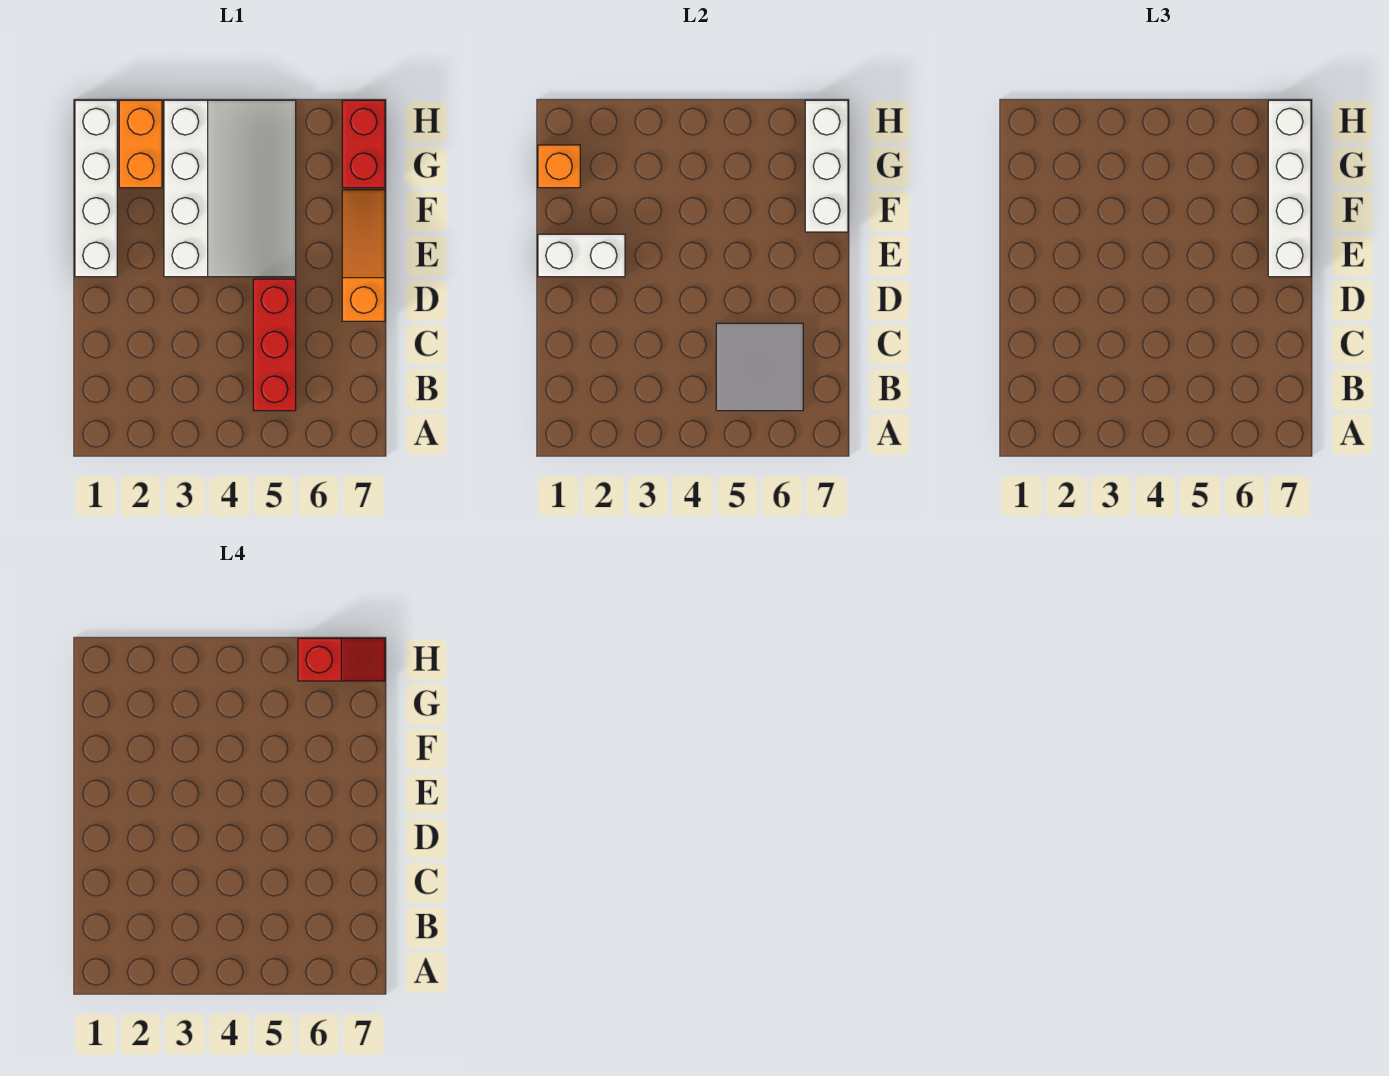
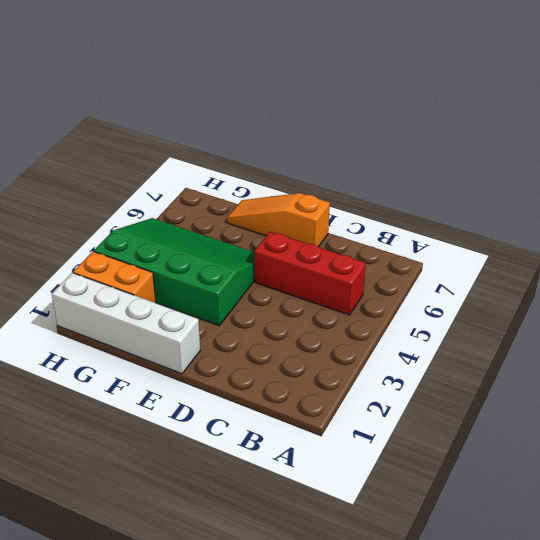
green slope E3:H5 level 1 top 3 -> white slope E3:H5 level 1 top 3
none -> red brick G7:H7 level 1
none -> grey tile B5:C6 level 2
none -> white brick E1:E2 level 2

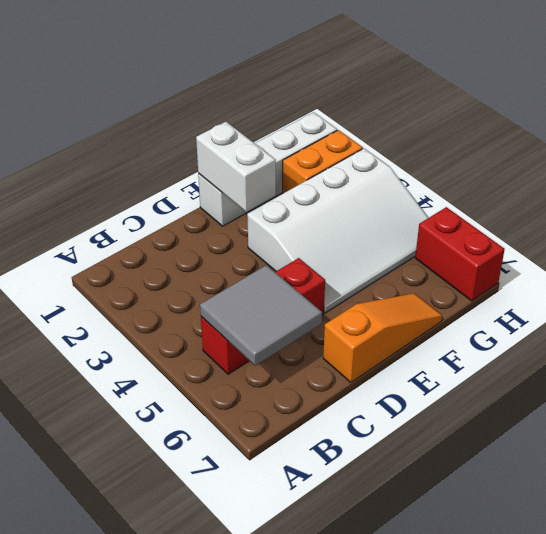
red brick H6:H7 level 1 -> red brick G7:H7 level 1
none -> white brick F7:H7 level 2
none -> orange brick G1 level 2
none -> white brick E7:H7 level 3

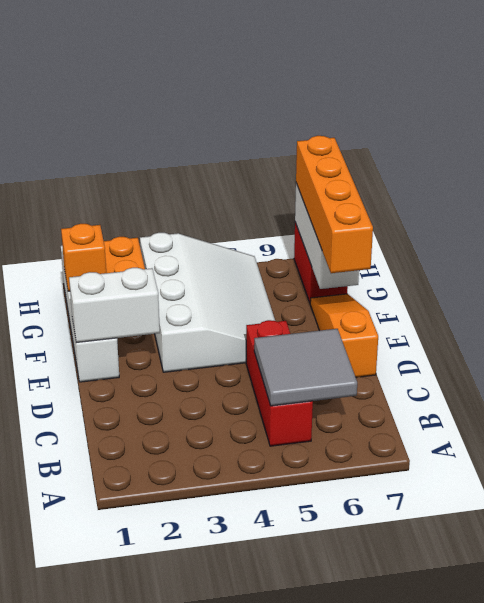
orange brick E7:H7 level 3 -> white brick E7:H7 level 3
none -> red slope H6:H7 level 4 top 6

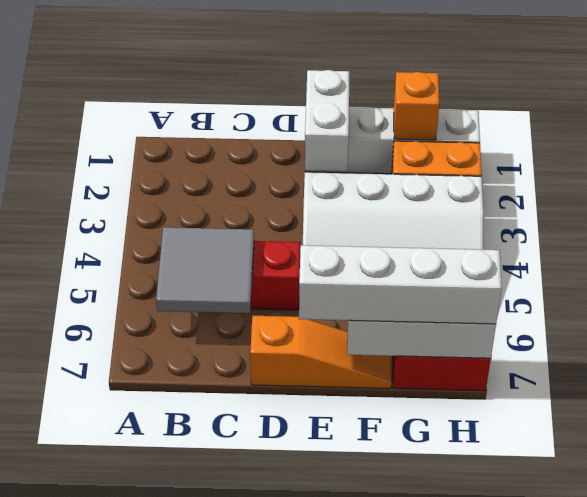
none -> red slope H6:H7 level 4 top 6

